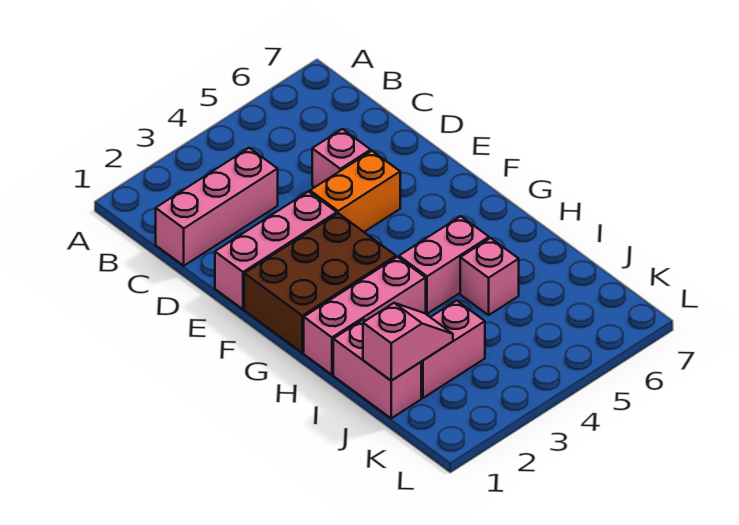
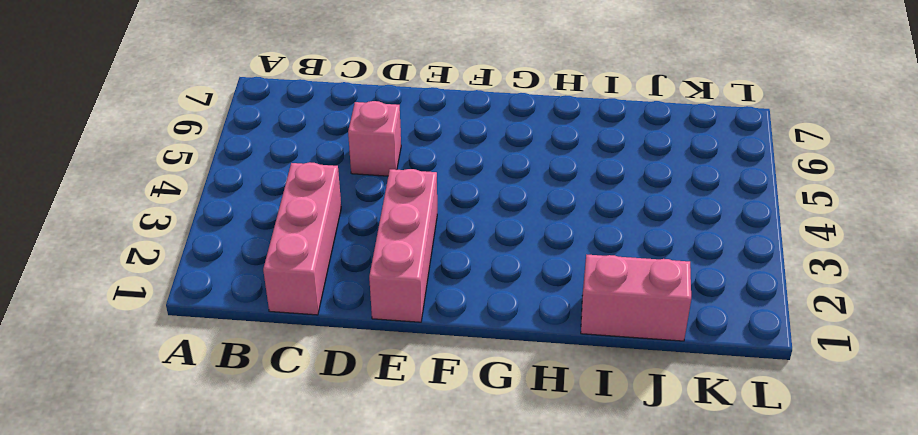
none -> orange brick E4:E5 level 1
none -> brown brick F1:G3 level 1

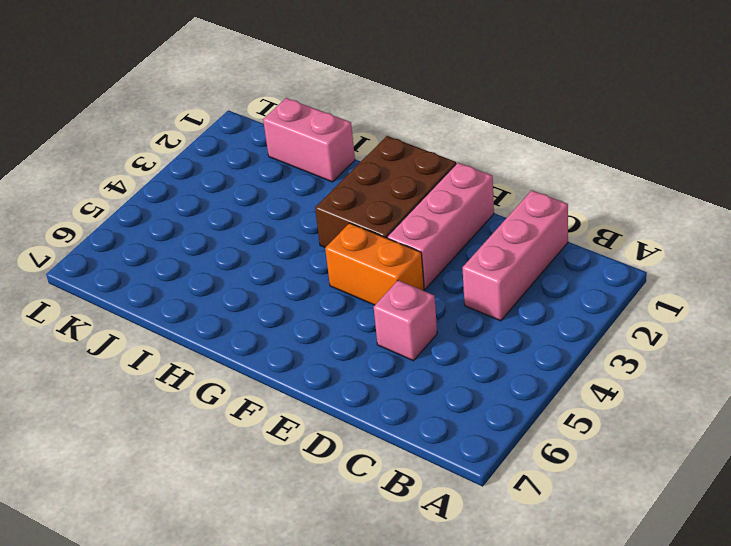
orange brick E4:F4 level 1 -> orange brick E4:E5 level 1
none -> pink brick H1:H3 level 1
none -> pink brick H4:H5 level 1

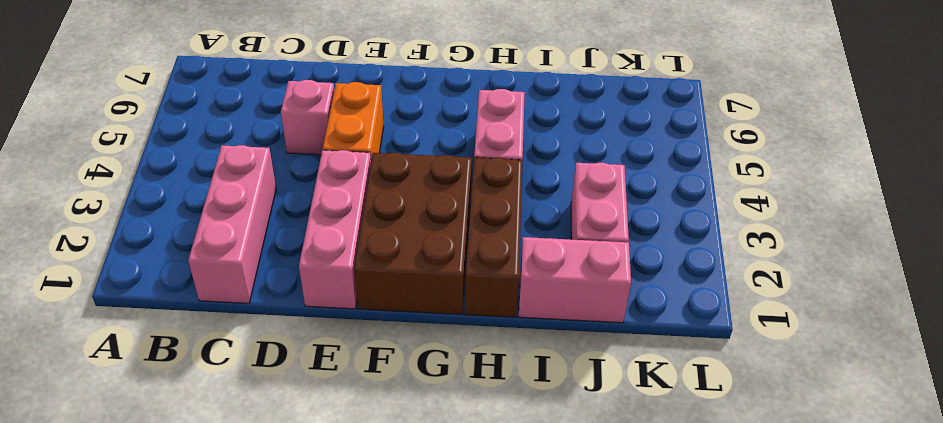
brown brick H1:H3 level 1 -> pink brick H1:H3 level 1
none -> pink brick I5 level 1
none -> pink slope J1:J2 level 2 top 1

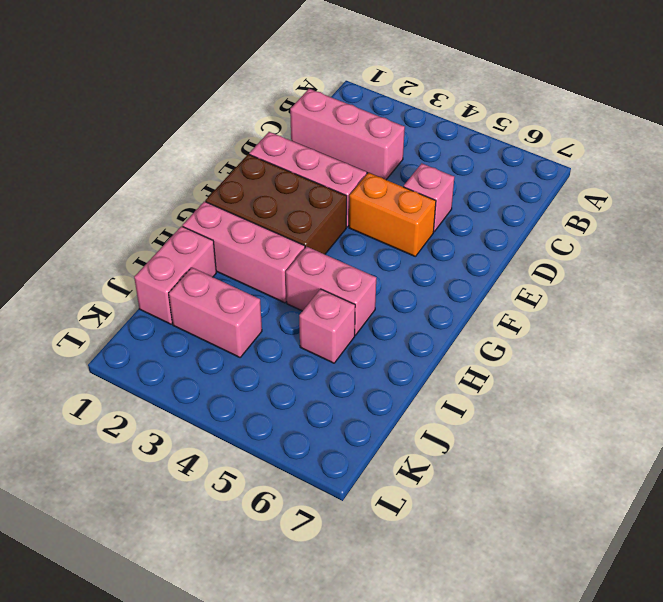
none -> pink slope J1:J2 level 2 top 1

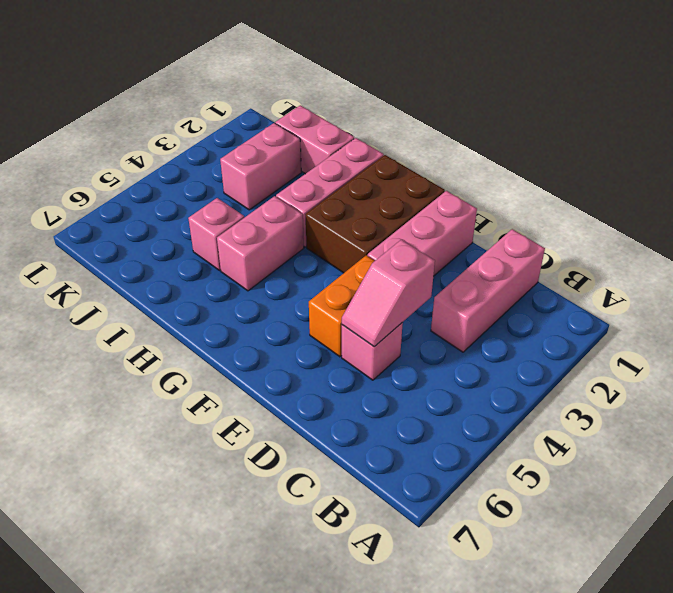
pink slope D4:D5 level 2 top 4 -> pink slope J1:J2 level 2 top 1

